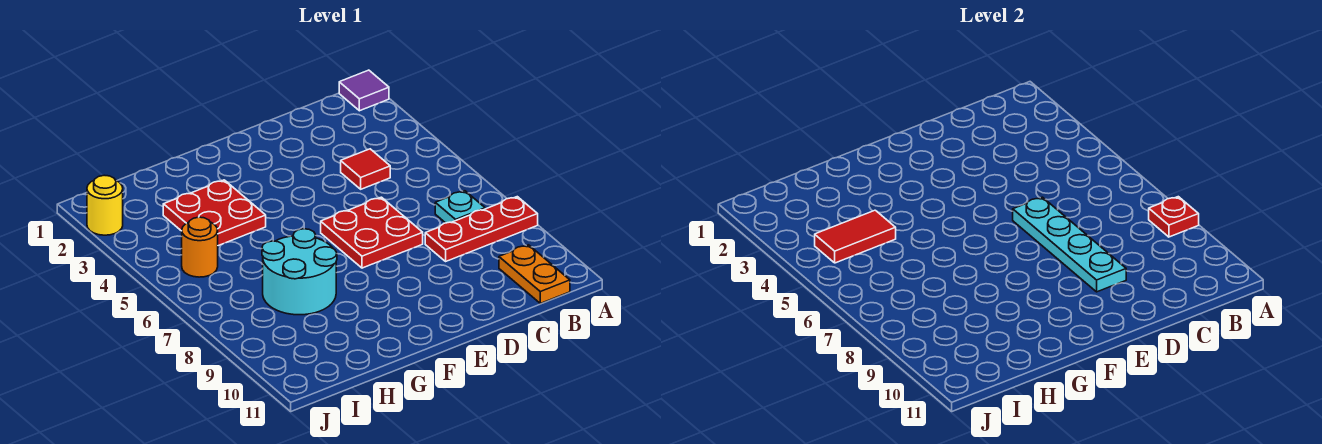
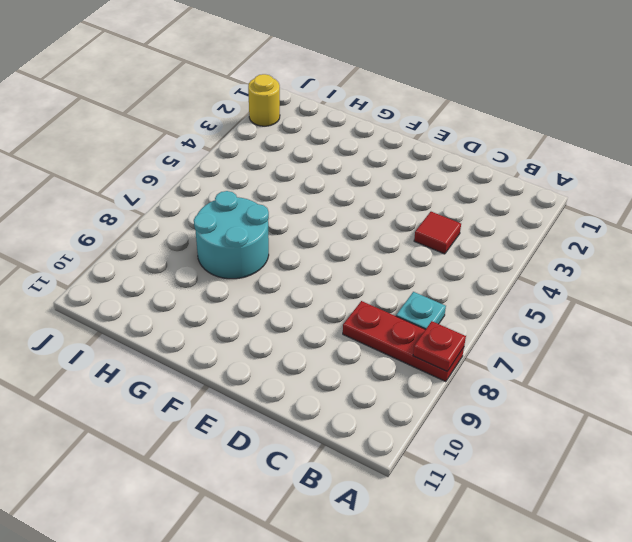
none -> purple tile A1 level 1
none -> orange plate B10:B11 level 1
none -> red plate D6:E7 level 1

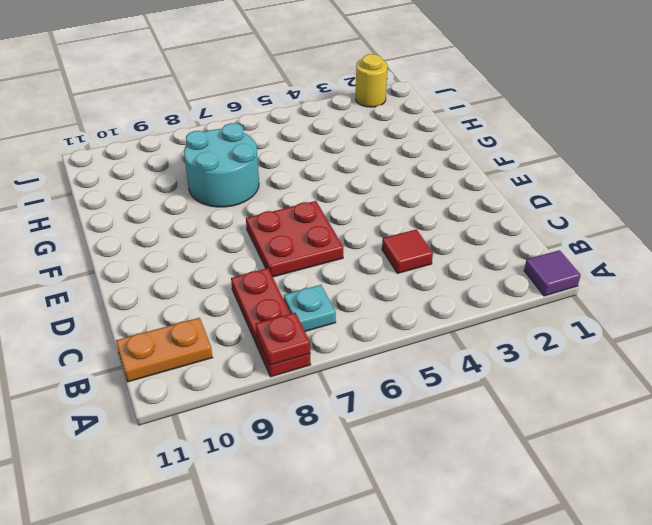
none -> red plate G3:H4 level 1
none -> orange round brick I5 level 1
none -> cyan plate D6:D9 level 2

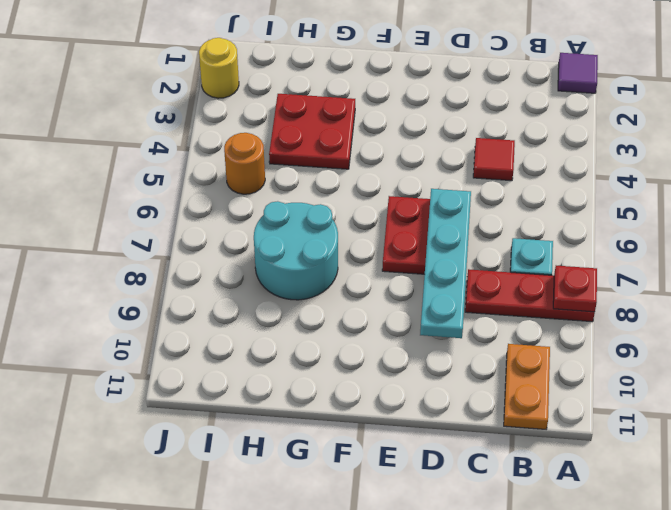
none -> red tile H4:I4 level 2

